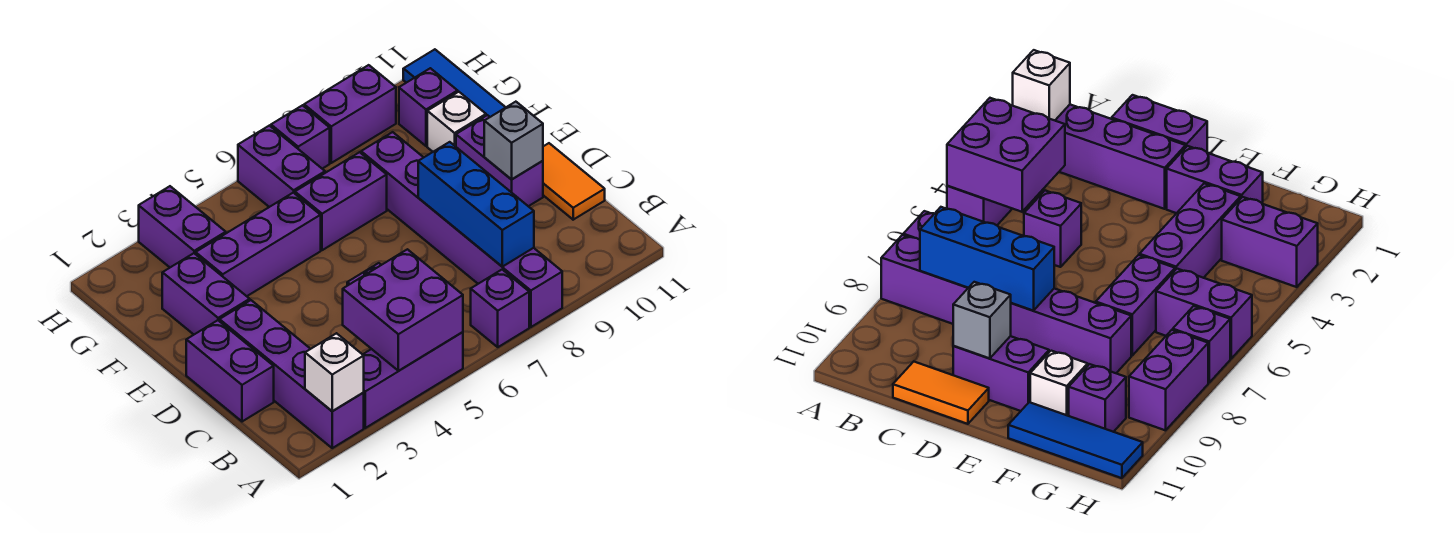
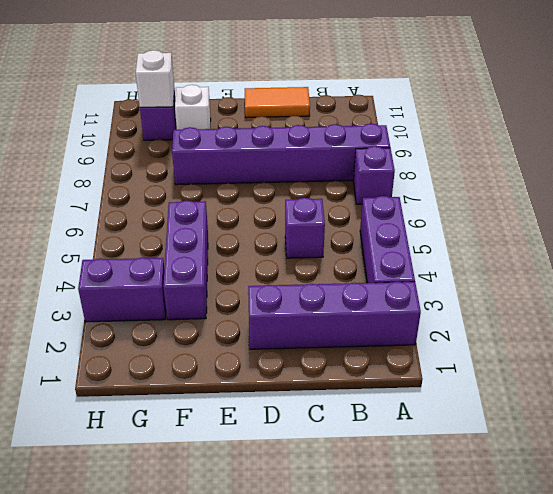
white brick G10 level 2 -> white brick A2 level 2
none -> purple brick C1:D1 level 1
none -> purple brick D10:E10 level 1
none -> purple brick E2:F2 level 1

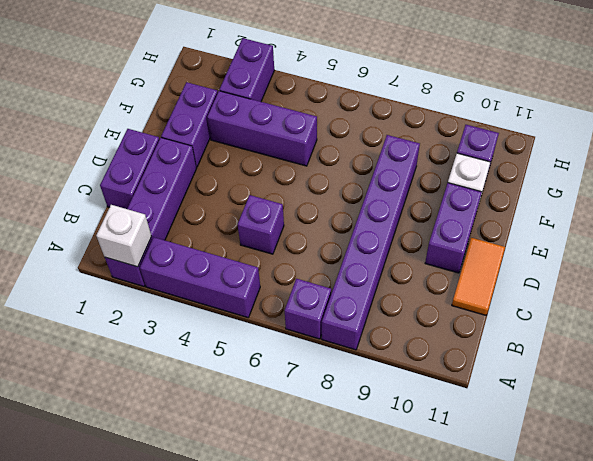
none -> purple brick F6:F7 level 1
none -> blue tile F11:H11 level 1
none -> purple brick G6:H6 level 1

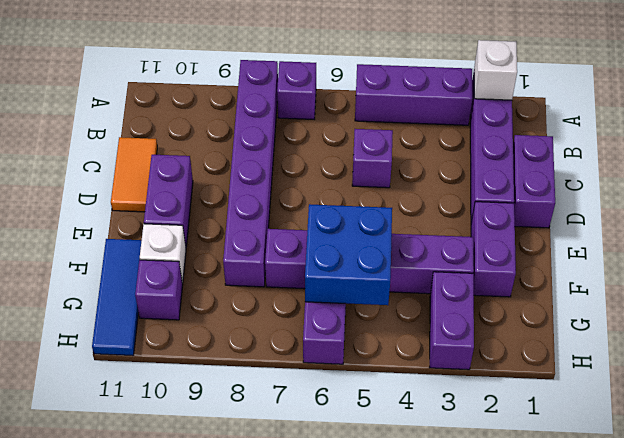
blue brick F5:G6 level 2 -> none
none -> purple brick H7 level 1
none -> purple brick H8:H9 level 1
none -> purple brick A4:B5 level 2

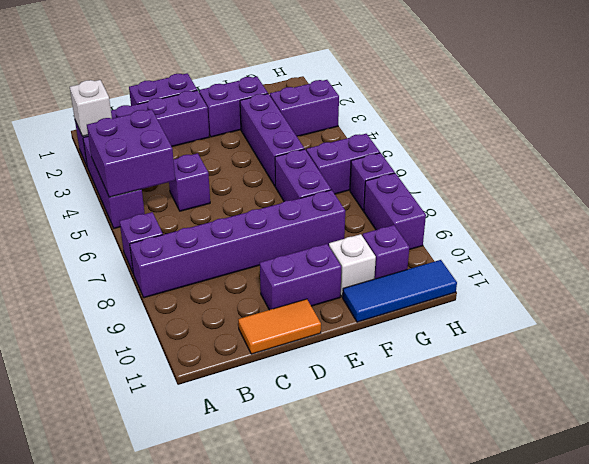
none -> blue brick B8:D8 level 2
none -> grey brick D10 level 2

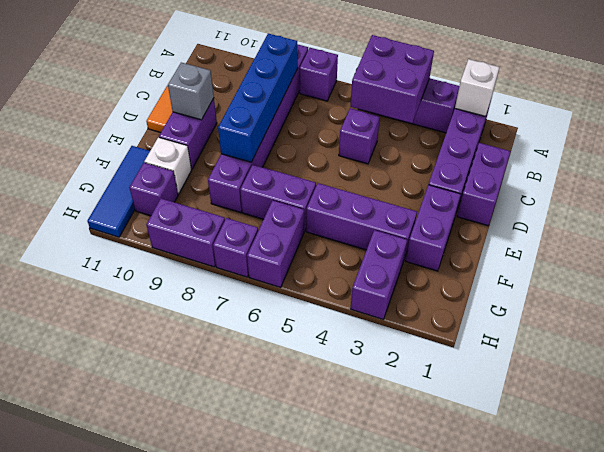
blue brick B8:E8 level 2 -> blue brick B8:D8 level 2

